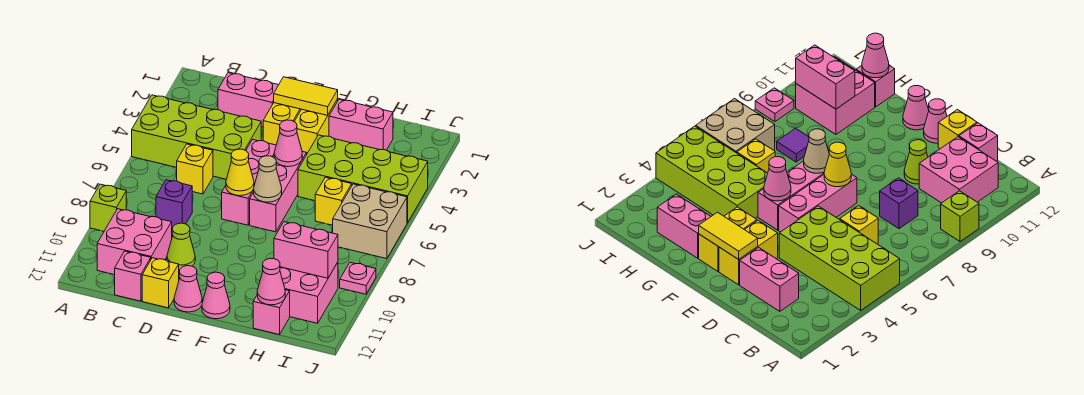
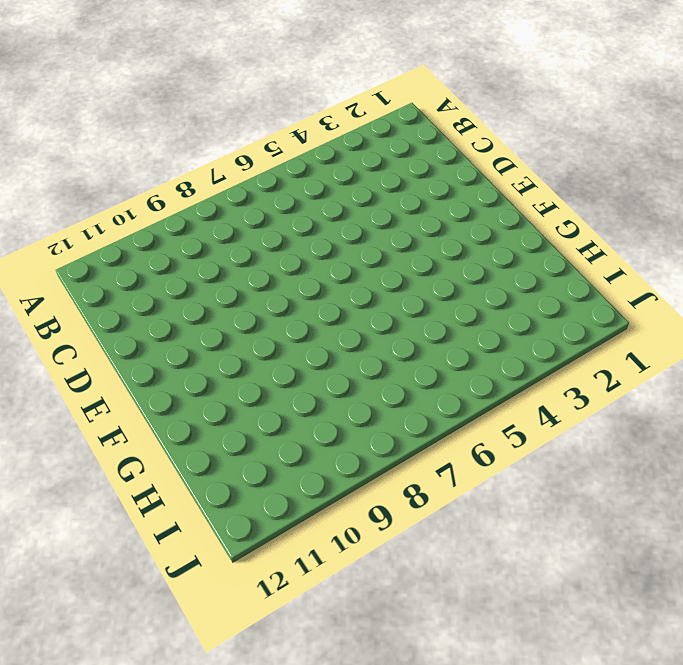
none -> lime brick A4:D5 level 1
none -> lime brick A9 level 1
none -> pink brick B10:C11 level 1

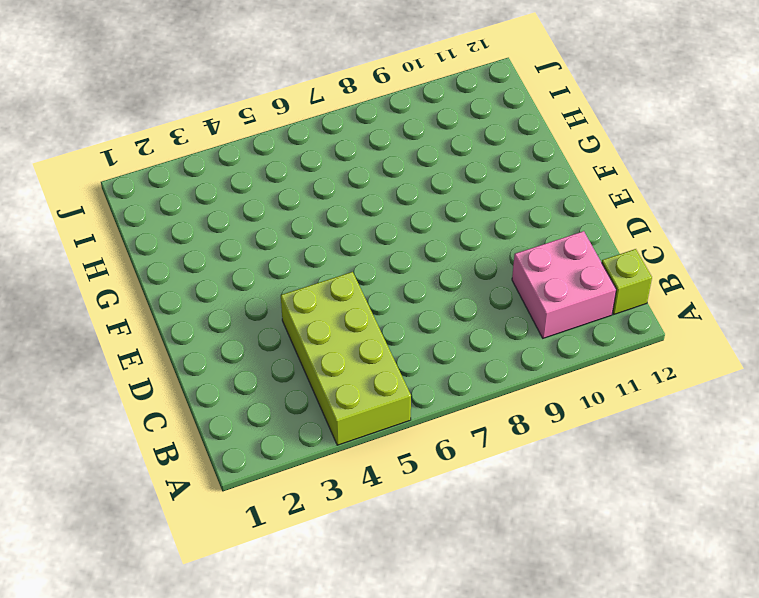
lime brick B12 level 1 -> lime brick A9 level 1
none -> pink brick C2:D2 level 1
none -> yellow brick C6 level 1
none -> purple brick C8 level 1

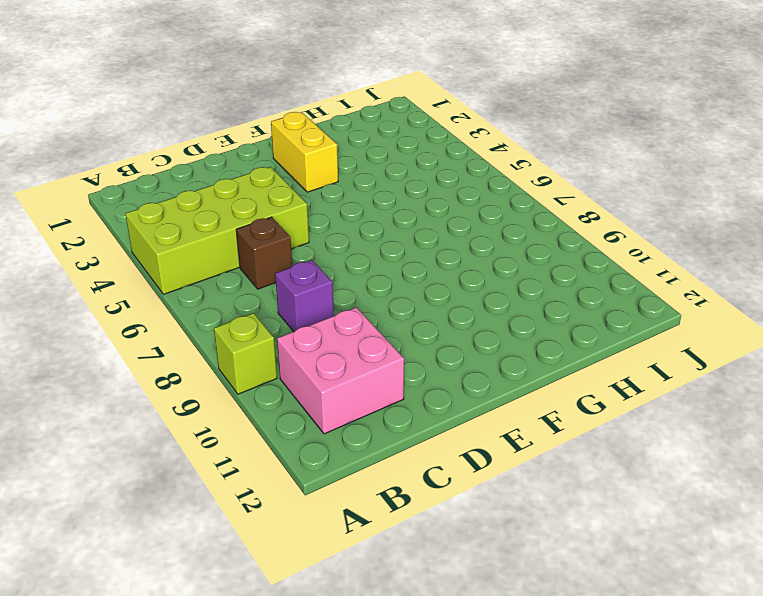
brown brick C6 level 1 -> yellow brick C6 level 1
none -> pink brick C2:D2 level 1
none -> pink brick C12 level 1
none -> lime cone D10 level 1

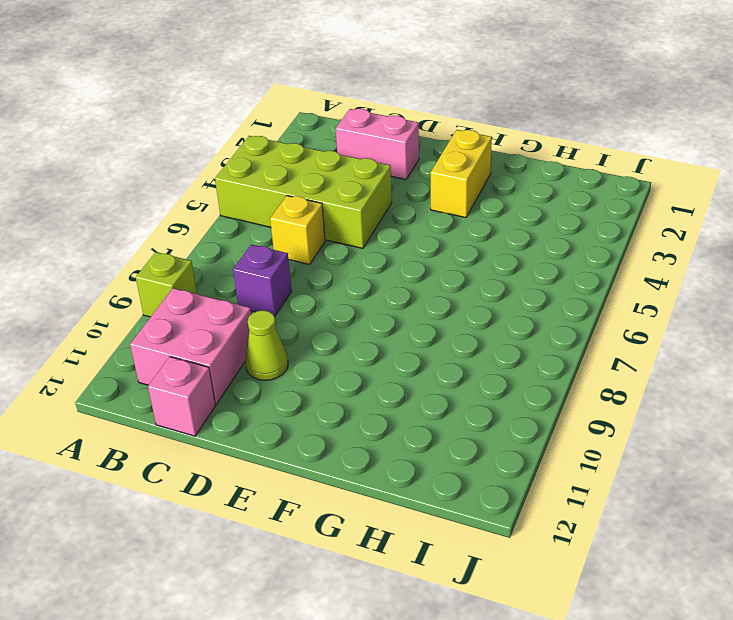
none -> yellow brick D12 level 1
none -> yellow brick E2:E3 level 1
none -> pink brick E5:E7 level 1

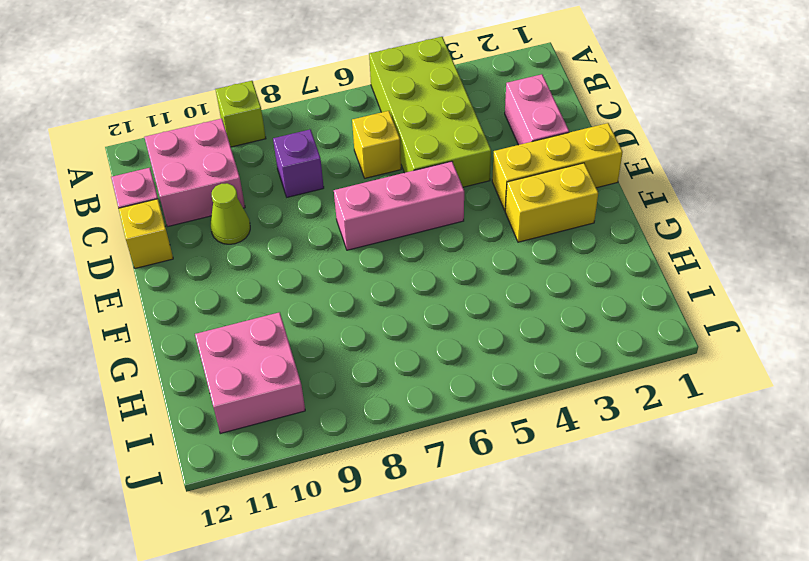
yellow brick E1:E3 level 1 -> yellow brick E2:E3 level 1
none -> pink cone E12 level 1
none -> pink brick F5:F7 level 1
none -> pink cone F12 level 1

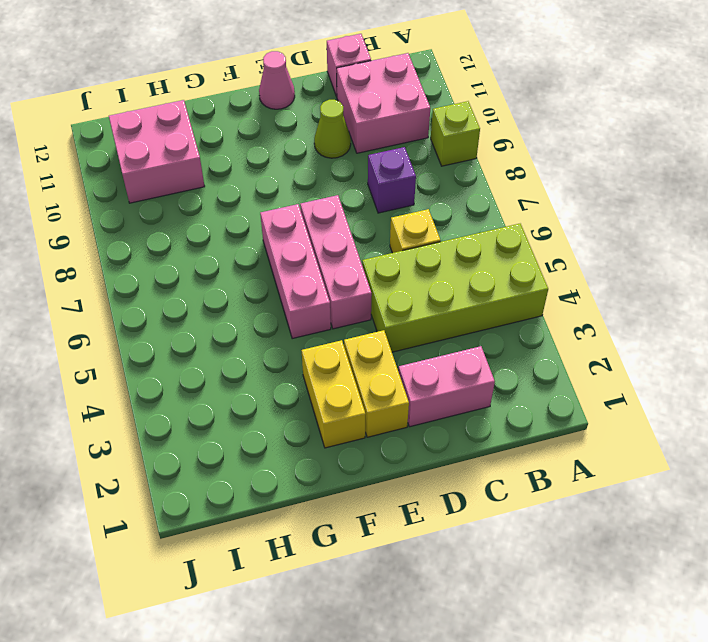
none -> yellow brick D12 level 1
none -> pink cone F12 level 1
none -> pink brick G2:H2 level 1

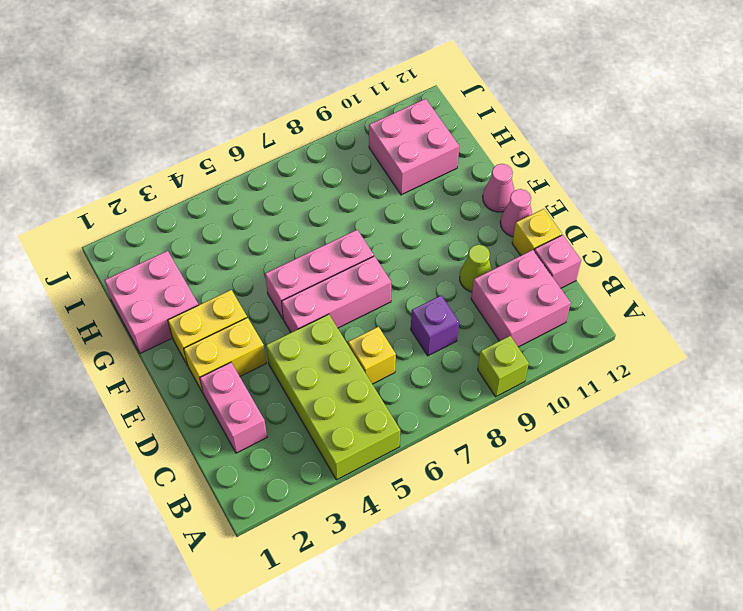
pink brick G1:H2 level 1 -> pink brick G2:H2 level 1
none -> lime brick G4:J5 level 1
none -> yellow brick H6 level 1
none -> purple tile H8 level 1

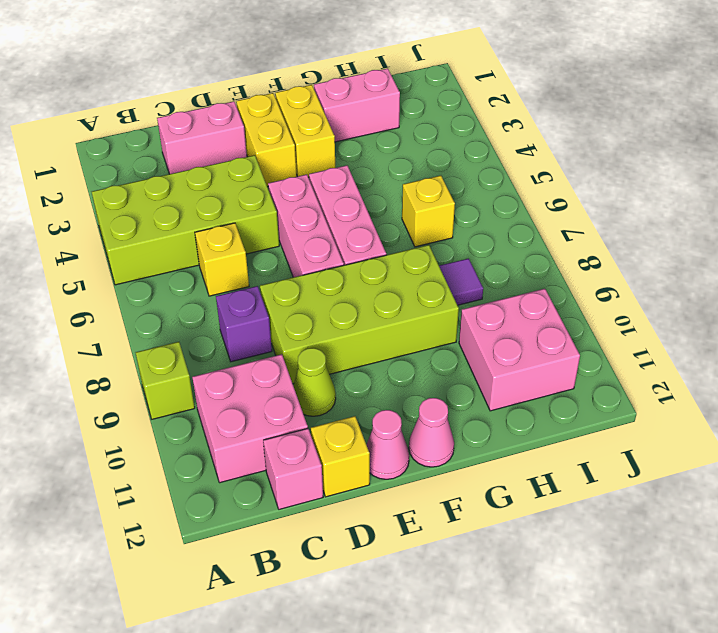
lime brick D8:G9 level 1 -> lime brick G4:J5 level 1
none -> pink brick H12 level 1
none -> tan brick I6:J7 level 1
none -> pink plate J9 level 1

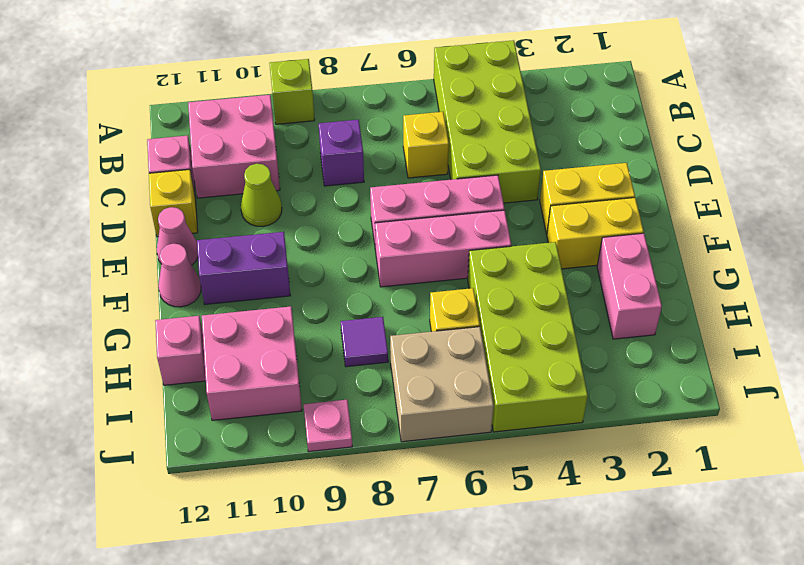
purple brick F10:F11 level 1 -> none
none -> pink brick C2:D2 level 1
none -> yellow tile E2:F2 level 2
none -> yellow cone E7 level 2

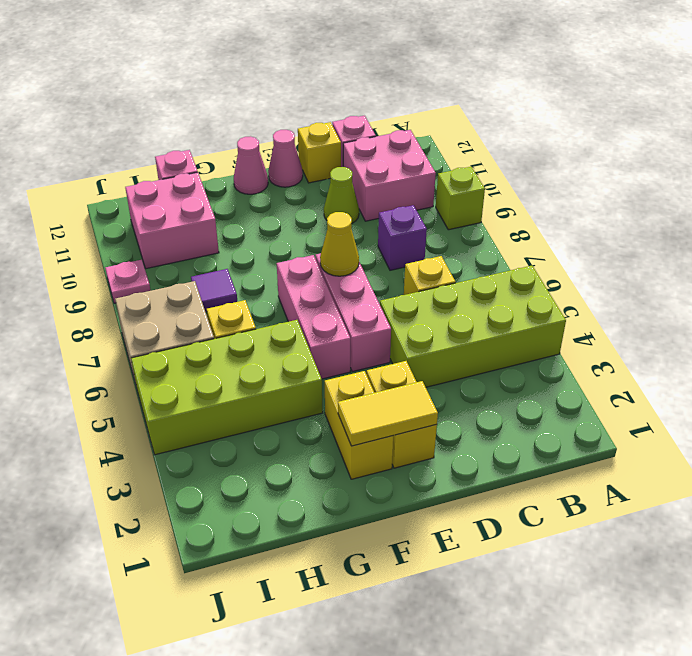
none -> pink brick C2:D2 level 1
none -> pink brick G2:H2 level 1
none -> pink cone F5 level 2

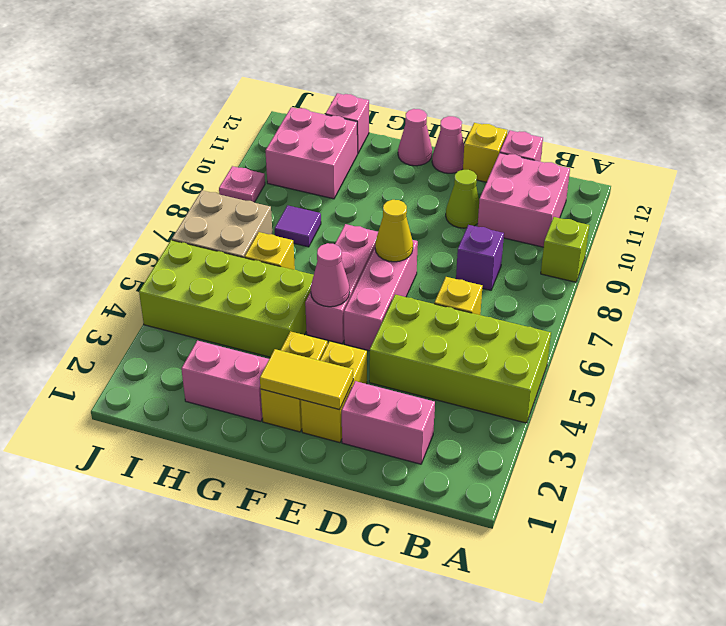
none -> tan cone F7 level 2
none -> pink brick H10:I10 level 2
none -> pink cone H12 level 2

